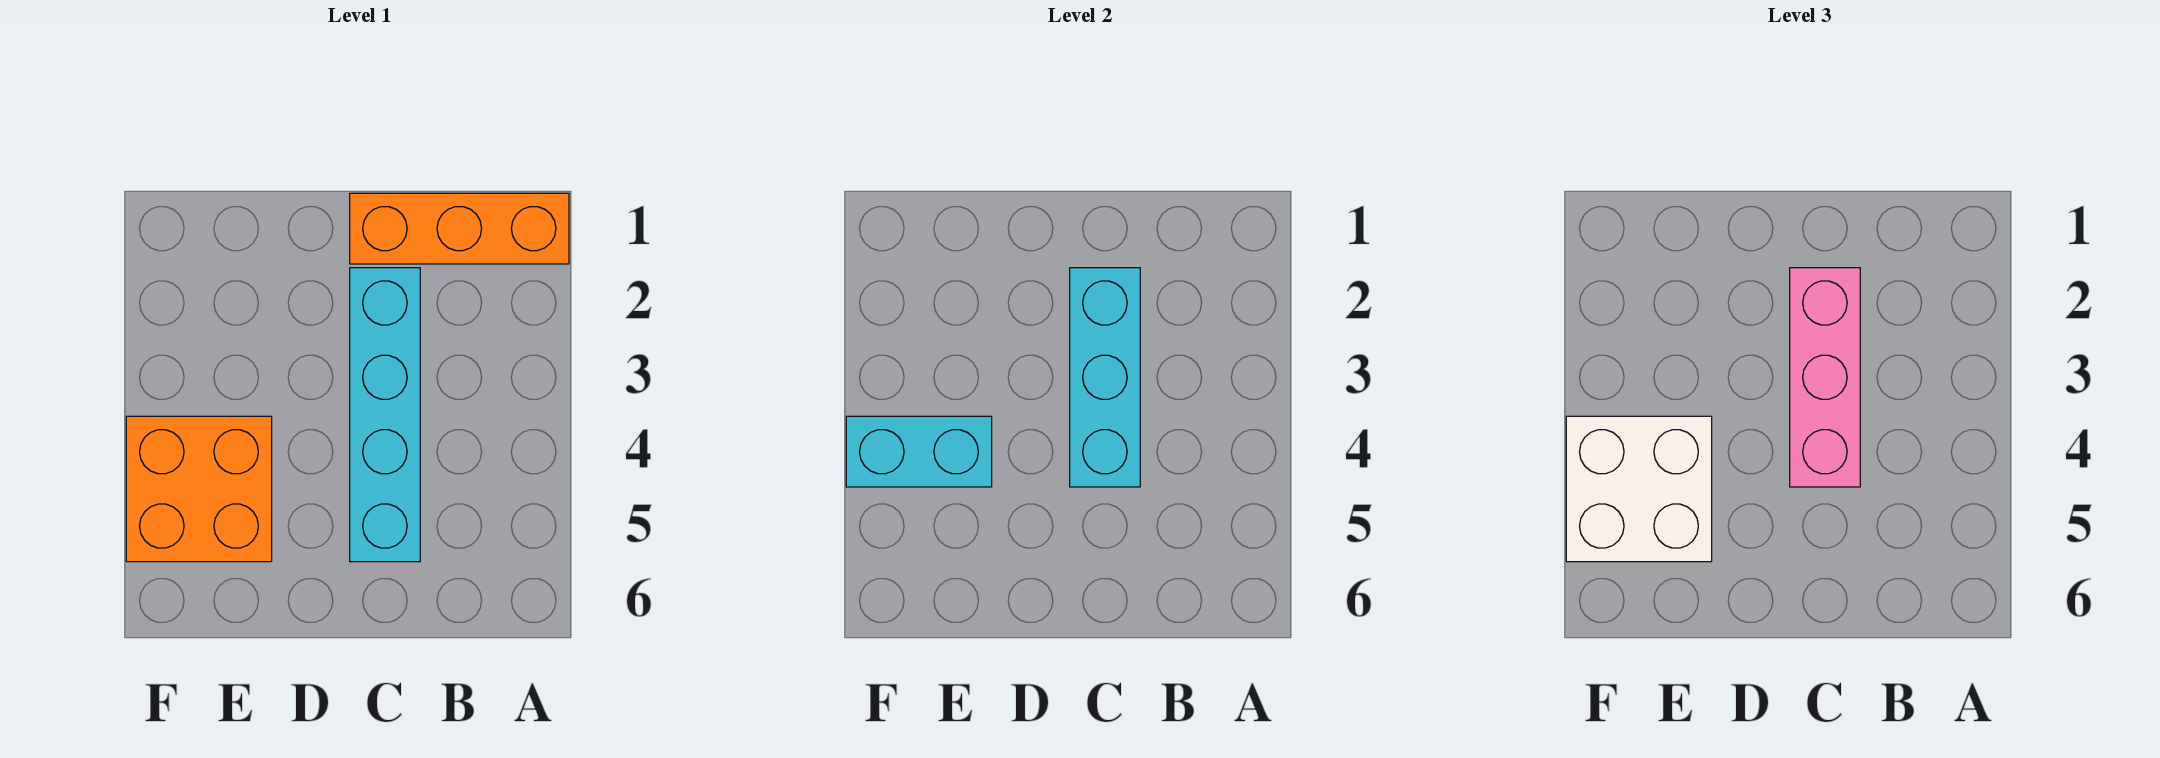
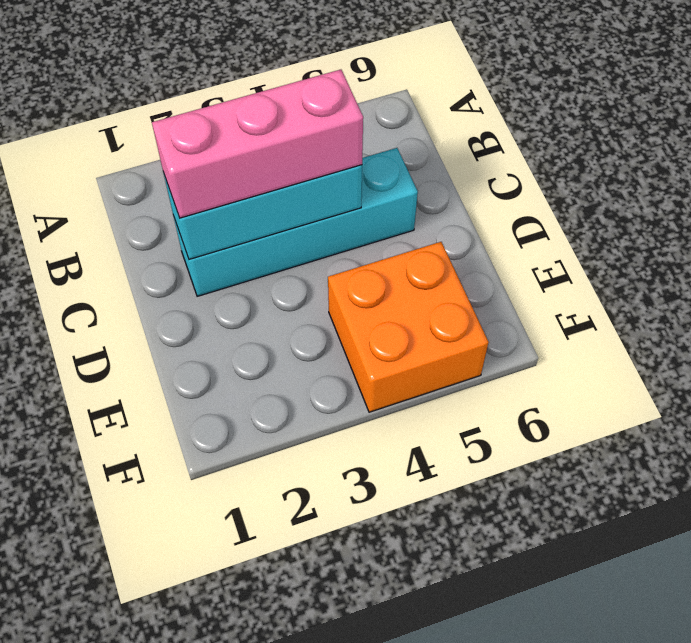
none -> orange brick A1:C1 level 1
none -> cyan brick E4:F4 level 2

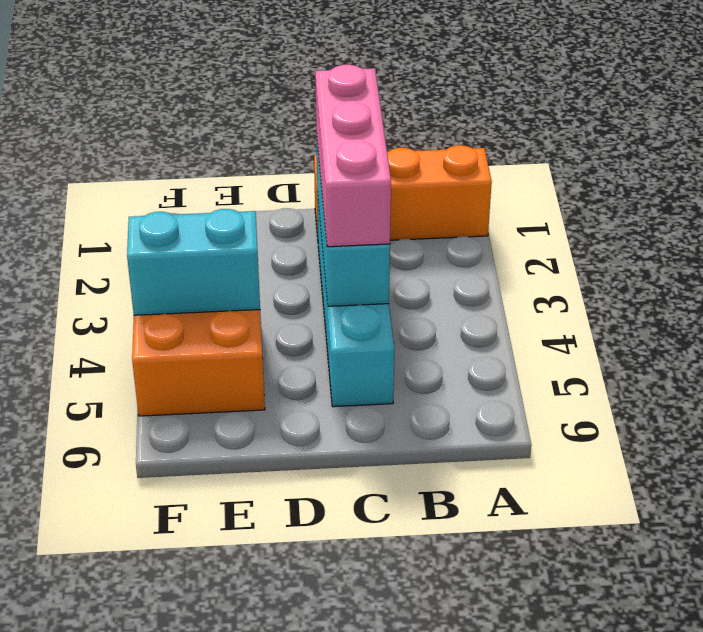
none -> white brick E4:F5 level 3

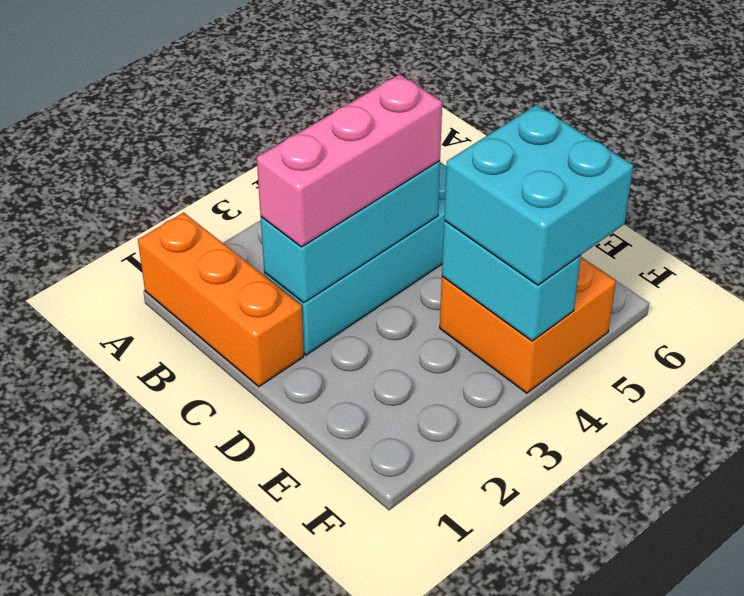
cyan brick E4:F5 level 3 -> white brick E4:F5 level 3

